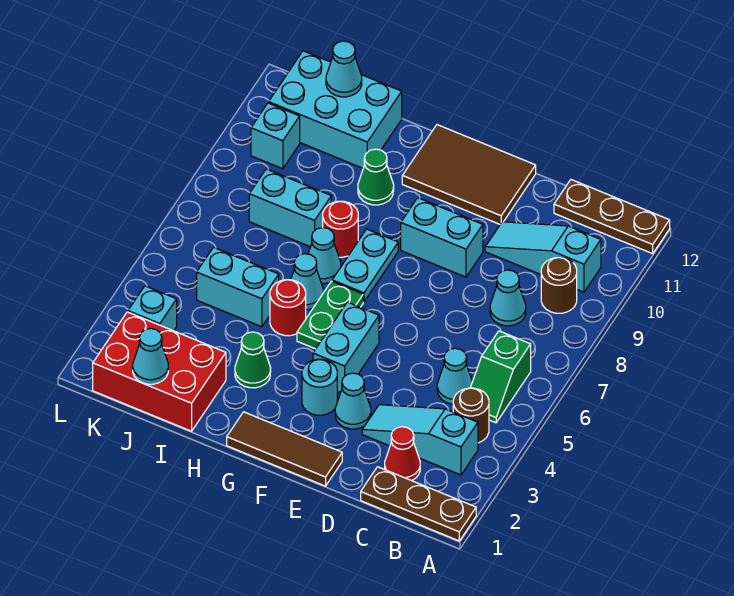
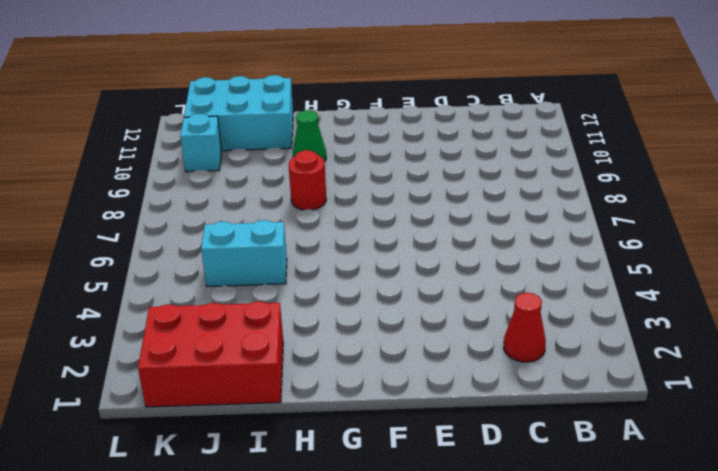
none -> brown plate A1:C1 level 1
none -> brown plate A12:C12 level 1
none -> cyan slope B3:D3 level 1 top B
none -> brown round brick B4 level 1

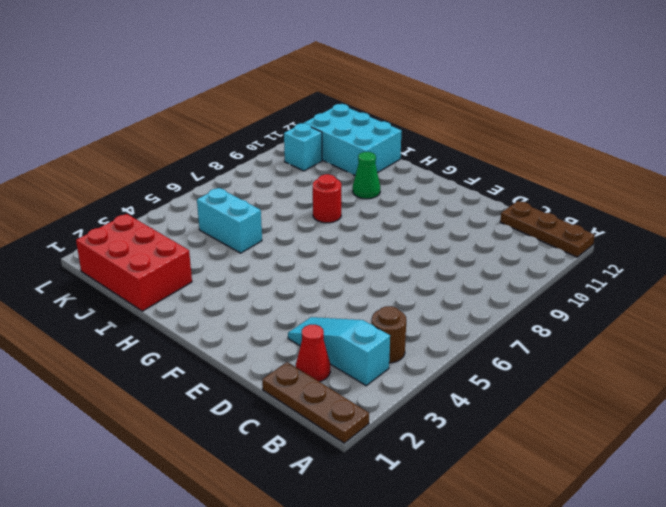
none -> green slope B5:B6 level 1 top 6
none -> brown round brick B9 level 1
none -> cyan slope B10:D10 level 1 top B
none -> cyan cone C5 level 1

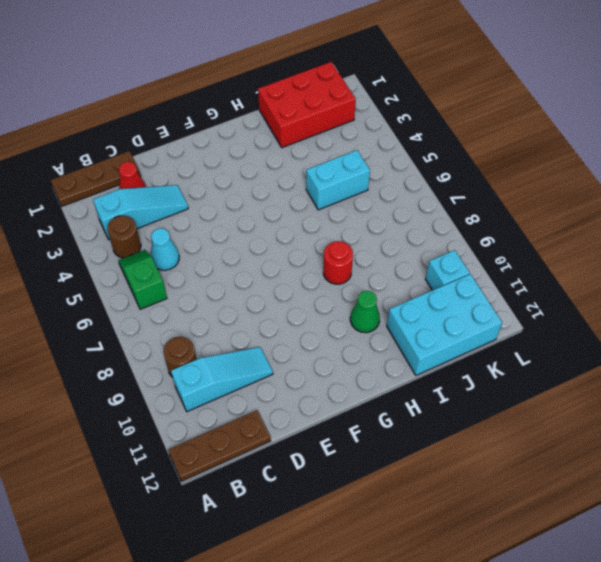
none -> cyan cone C8 level 1
none -> brown tile E1:G1 level 1
none -> cyan cone E3 level 1
none -> cyan brick E9:F9 level 1

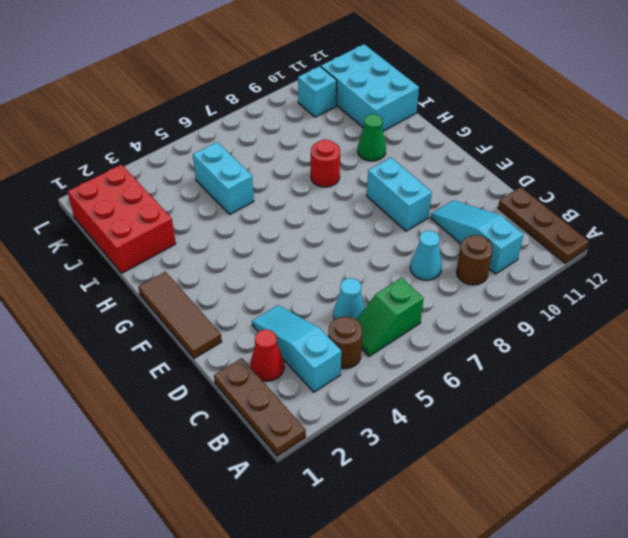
none -> cyan cone E3 level 1
none -> brown tile E11:G12 level 1
none -> cyan round brick F3 level 1
none -> cyan brick F4:F5 level 1

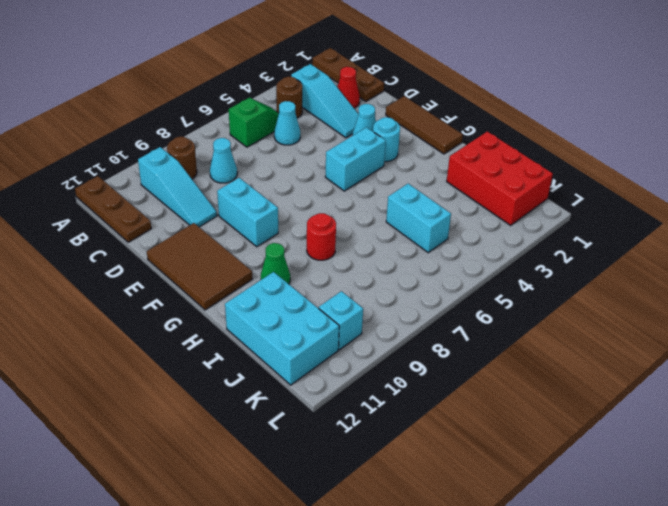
none -> green plate G5:G6 level 1
none -> cyan plate G7:G8 level 1
none -> green cone H3 level 1
none -> red round brick H5 level 1

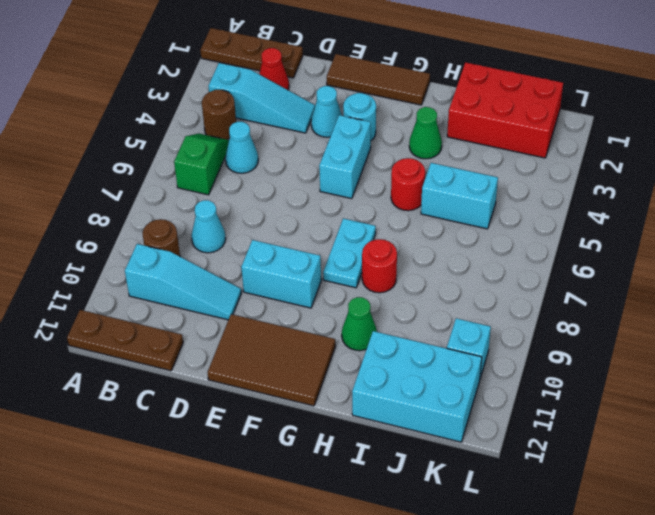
none -> green plate G5:G6 level 1
none -> cyan cone H6 level 1
none -> cyan cone H7 level 1
none -> cyan brick I8:J8 level 1

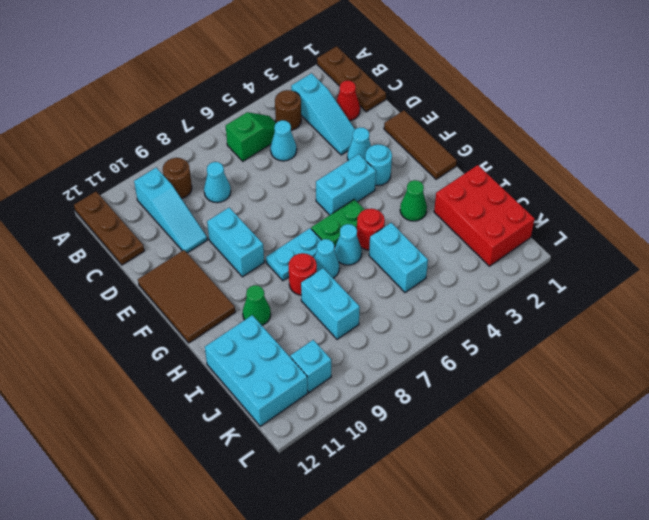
none -> cyan brick K3 level 1
none -> cyan cone J1 level 2
none -> cyan cone J12 level 2

